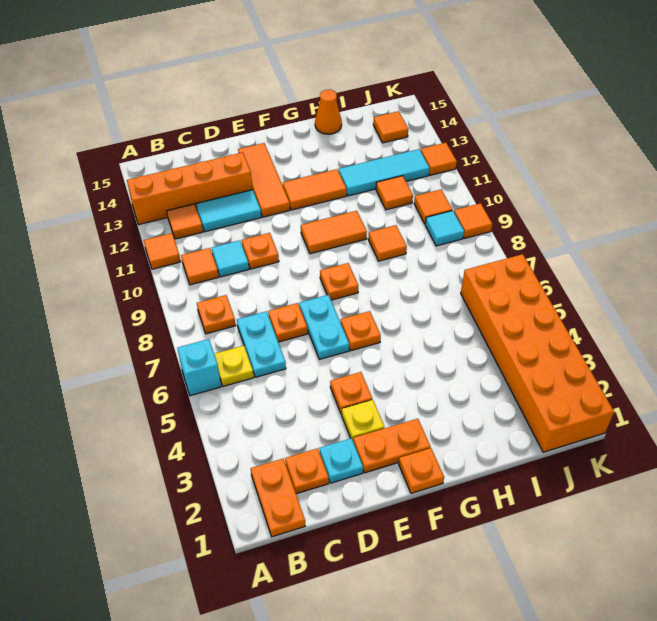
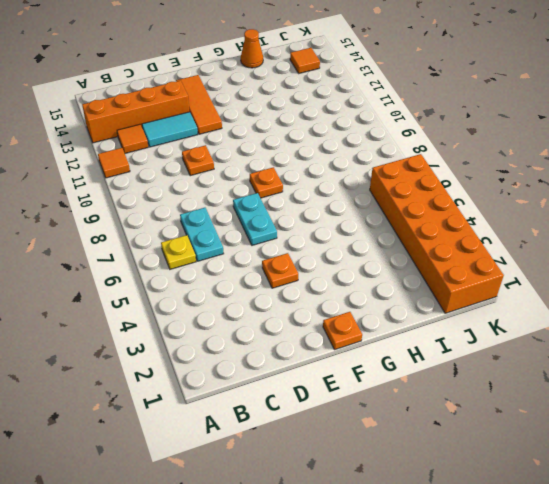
none -> cyan brick A6 level 1
none -> orange plate B1:B2 level 1
none -> orange plate B8 level 1
none -> orange tile B10 level 1

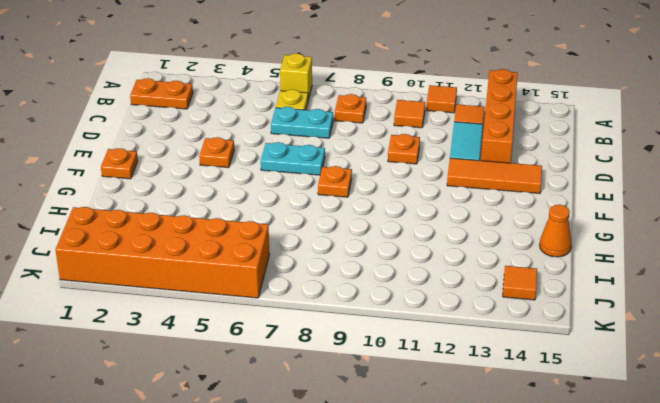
yellow brick A6 level 1 -> cyan brick A6 level 1
none -> orange plate C2 level 1
none -> cyan tile C10 level 1
none -> cyan plate D2 level 1
none -> orange plate D7 level 1

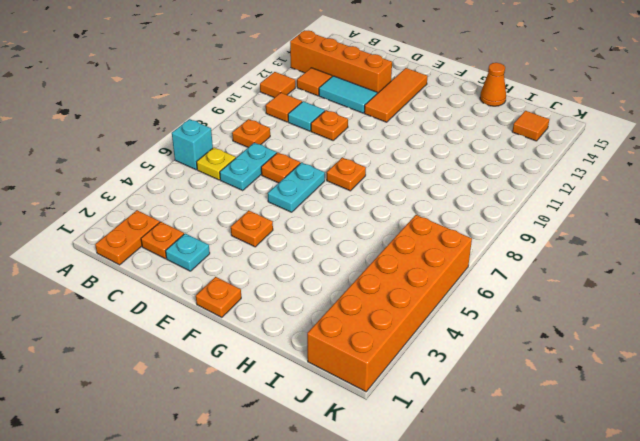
none -> orange plate E2:F2 level 1
none -> yellow plate E3 level 1
none -> orange plate F6 level 1
none -> orange tile F10:G10 level 1

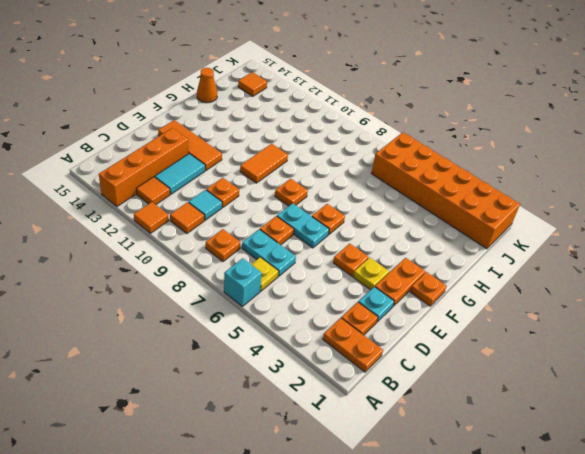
none -> orange tile F12:G12 level 1
none -> orange tile H9 level 1
none -> cyan tile H12:J12 level 1
none -> orange tile I11 level 1

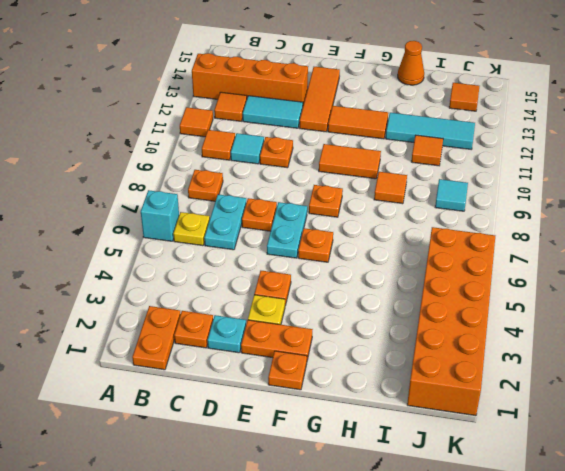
none -> orange tile J10 level 1
none -> orange tile K9 level 1
none -> orange tile K12 level 1

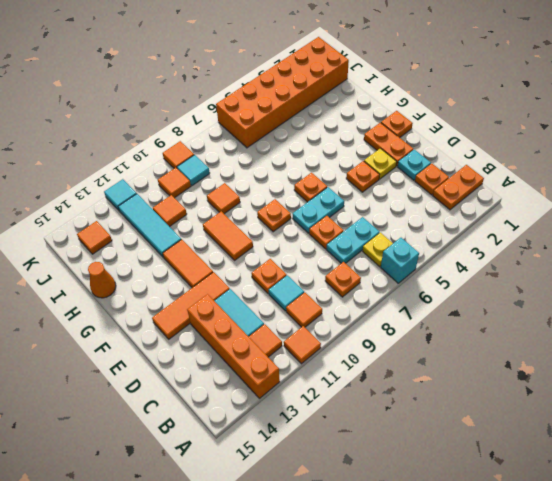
cyan tile K12 level 1 -> orange tile K12 level 1

